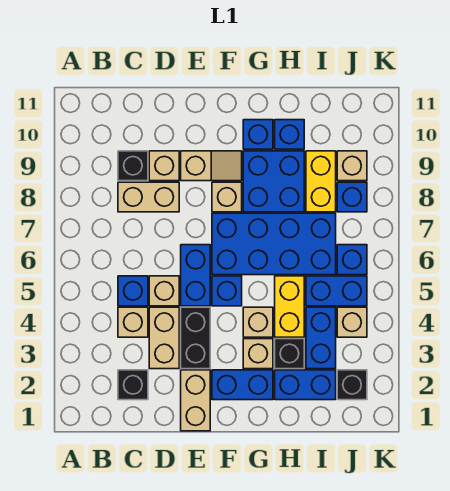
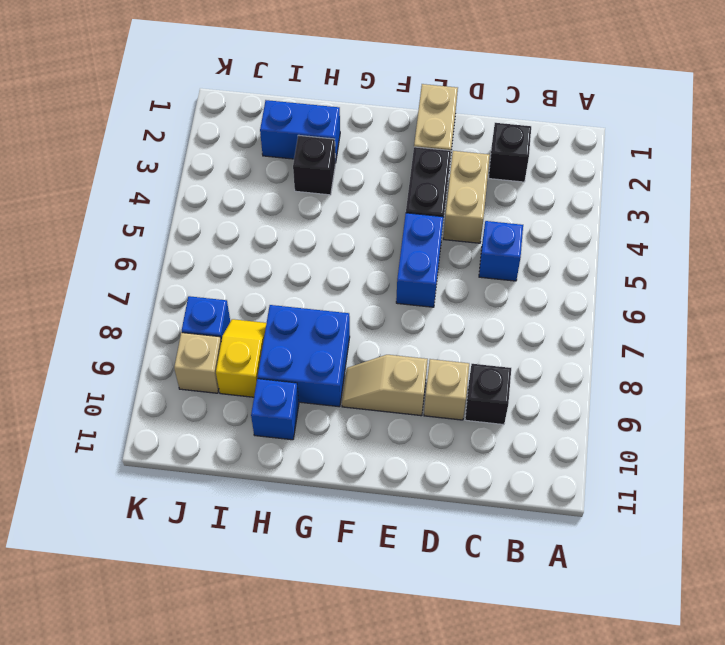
yellow slope I8:I9 level 1 top 9 -> yellow brick I8:I9 level 1
none -> tan brick C4 level 1
none -> tan brick C8:D8 level 1
none -> tan brick D5 level 1
none -> blue brick F2:G2 level 1

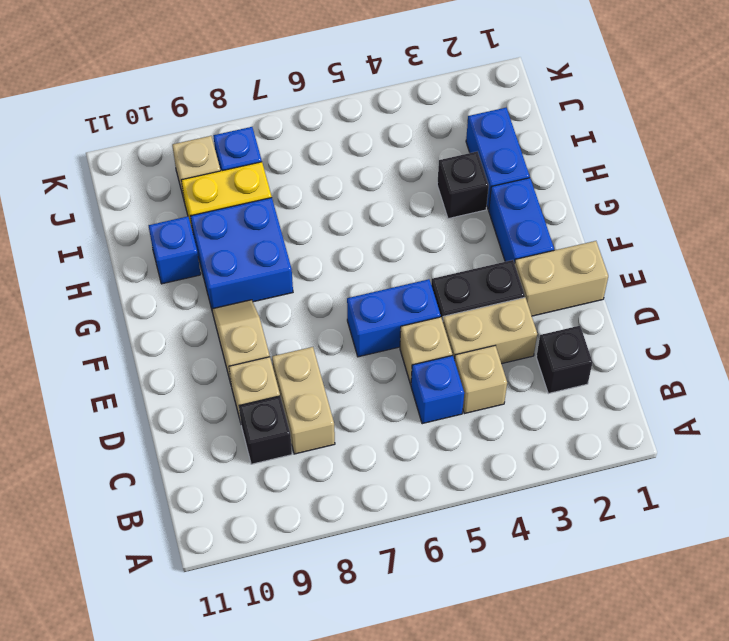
none -> blue brick F5 level 1
none -> blue brick F6:I7 level 1
none -> tan brick F8 level 1
none -> tan brick G3 level 1

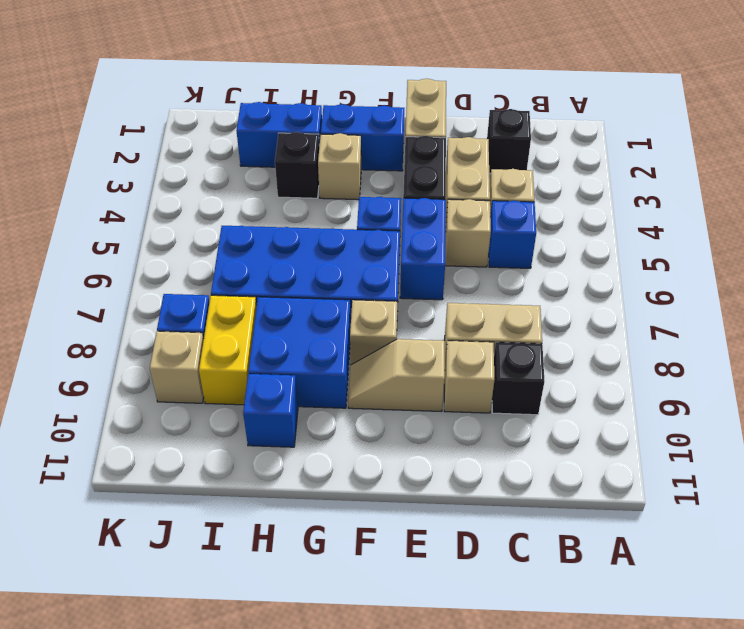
none -> tan brick G4 level 1
none -> blue brick G10 level 1
none -> yellow brick H4:H5 level 1
none -> blue brick I3:I4 level 1

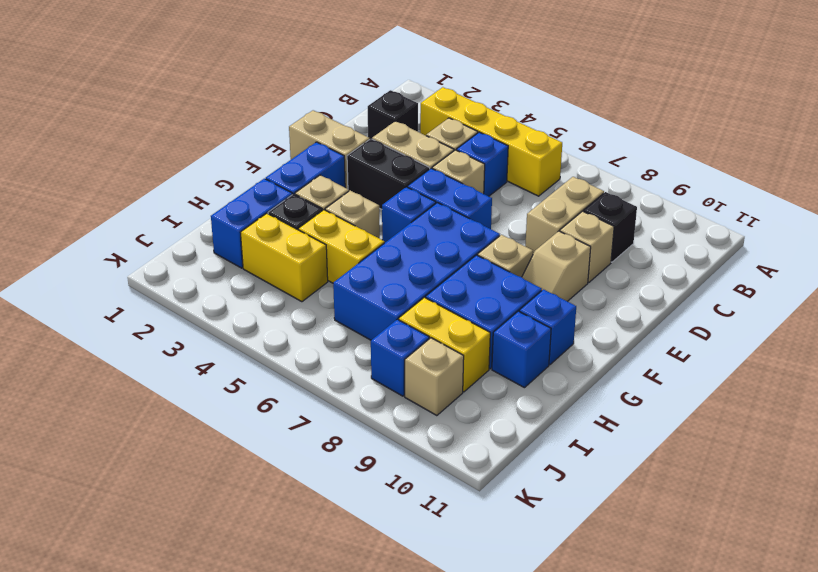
yellow brick B3:B6 level 1 -> none
yellow brick I3:I4 level 1 -> blue brick I3:I4 level 1
none -> blue brick I5:J5 level 1
none -> black brick J2 level 1
none -> tan brick J4 level 1
none -> blue brick J6 level 1

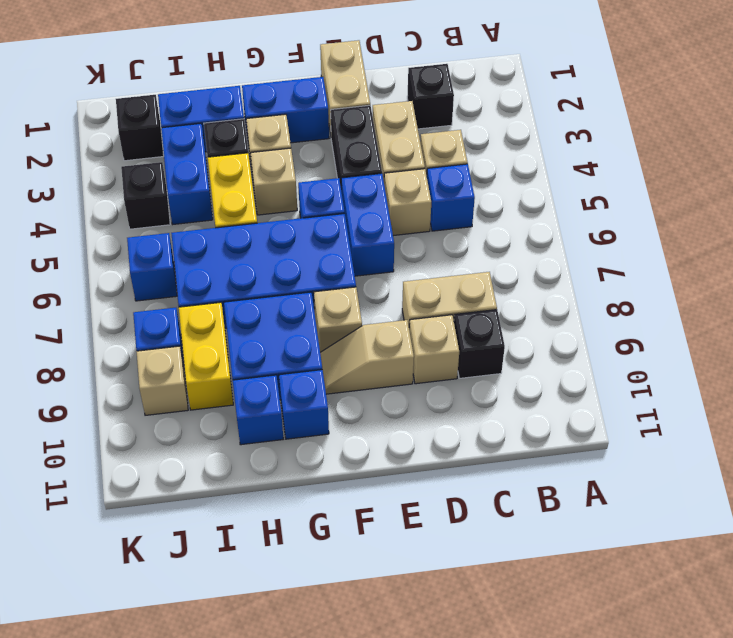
black brick J4 level 1 -> tan brick J4 level 1
none -> blue brick I5:J5 level 1

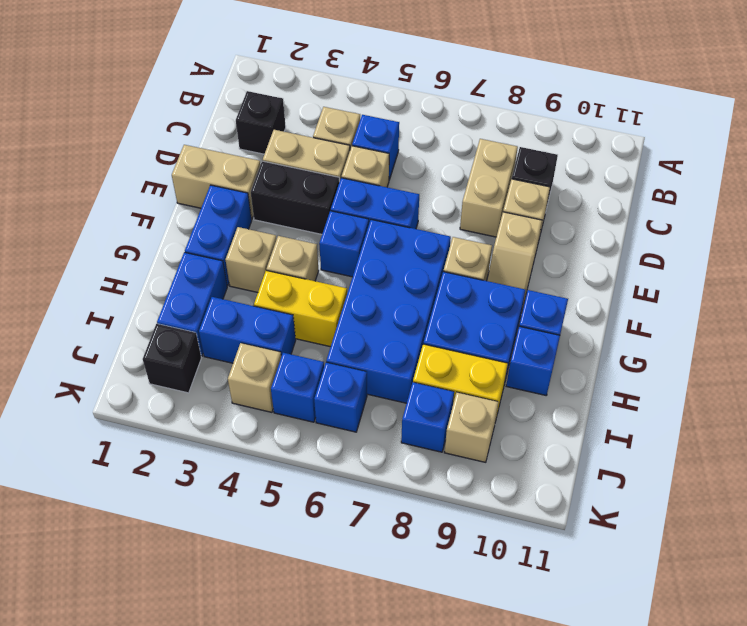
blue brick J5 level 1 -> blue brick I5:J5 level 1
none -> black brick H3 level 1

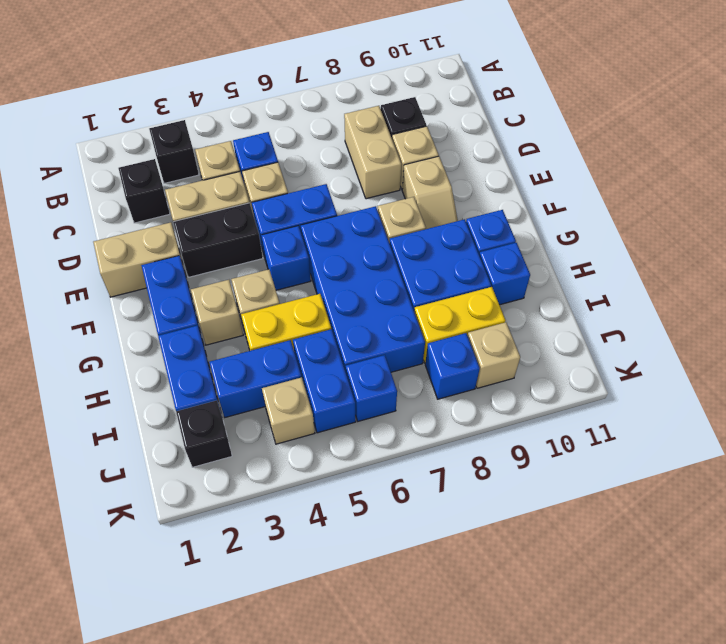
black brick B3 level 1 -> black brick H3 level 1

